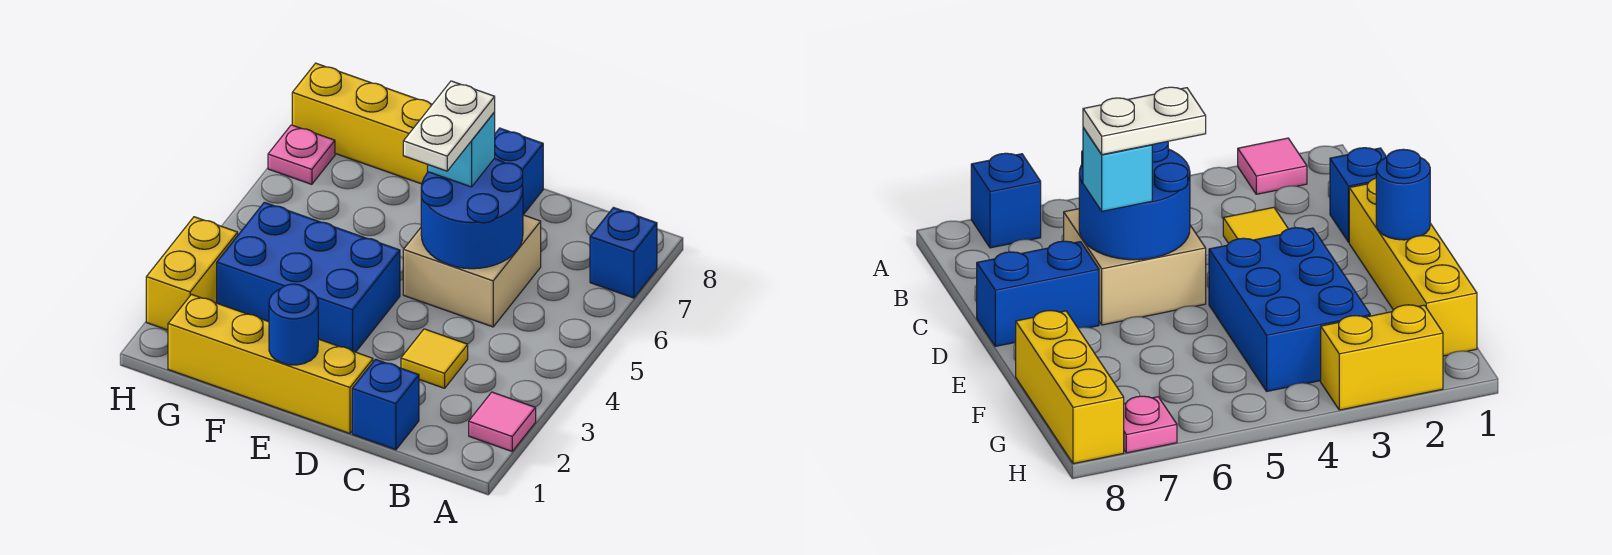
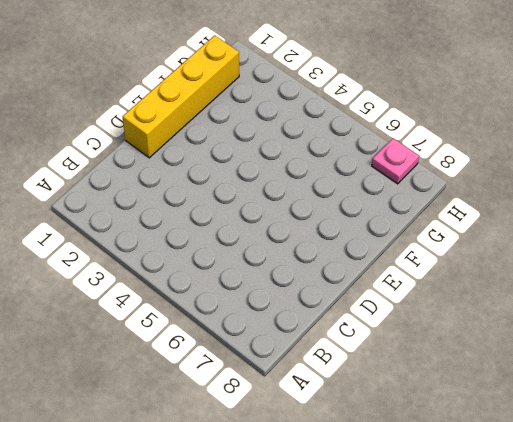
none -> pink tile A2 level 1
none -> blue brick A7 level 1
none -> blue brick C1 level 1

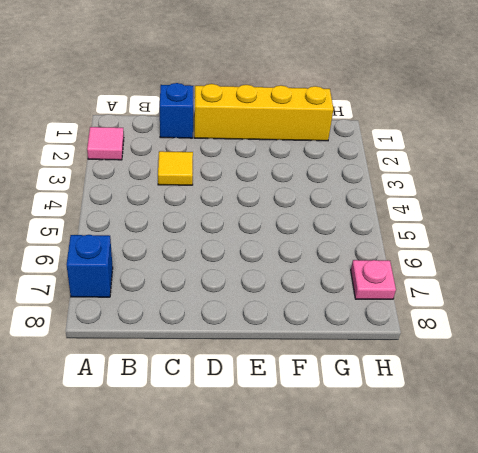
none -> tan brick C5:D6 level 1
none -> blue brick D7:D8 level 1
none -> blue brick E3:G4 level 1

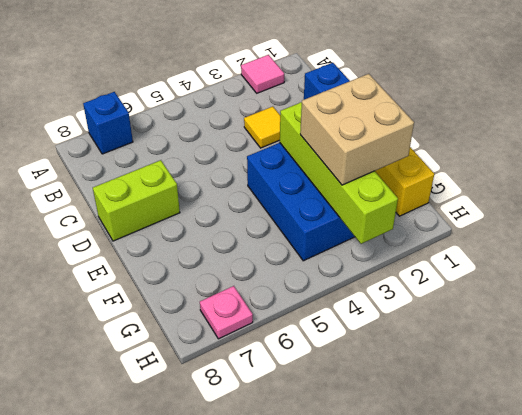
lime brick D7:D8 level 1 -> blue brick D7:D8 level 1
lime brick E3:H3 level 2 -> none
tan brick F2:G3 level 3 -> tan brick C5:D6 level 1
none -> yellow brick F8:H8 level 1
none -> yellow brick H2:H3 level 1
none -> blue round brick C5:D6 level 2

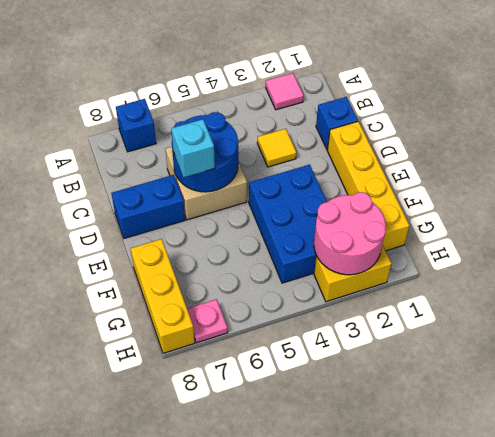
pink round brick G2:H3 level 2 -> none
none -> blue round brick E1 level 2
none -> white plate D5:D6 level 4

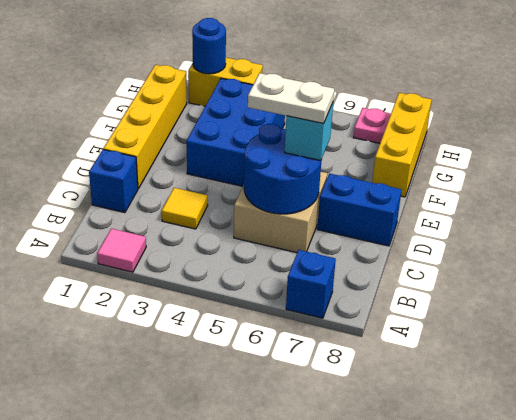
blue round brick H2 level 2 -> blue round brick E1 level 2

